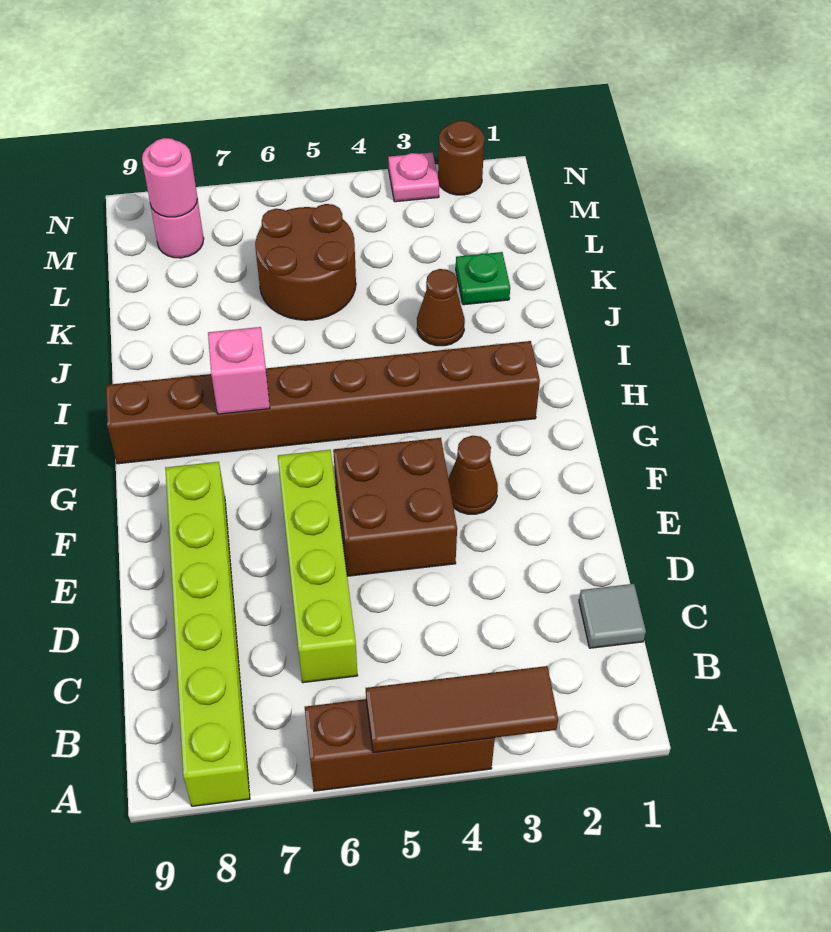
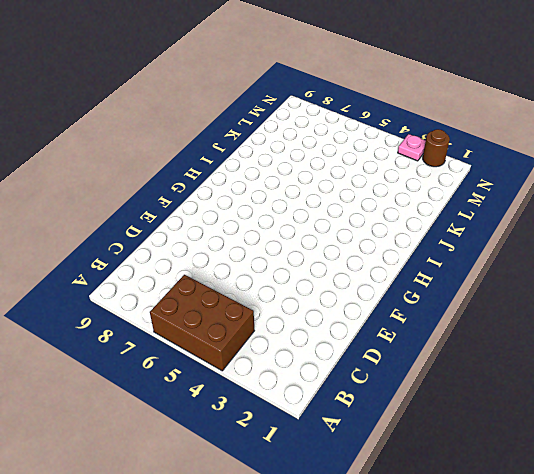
brown brick A4:B6 level 1 -> brown brick A4:A6 level 1
none -> lime brick A8:F8 level 1
none -> grey tile C1 level 1
none -> lime brick C6:F6 level 1

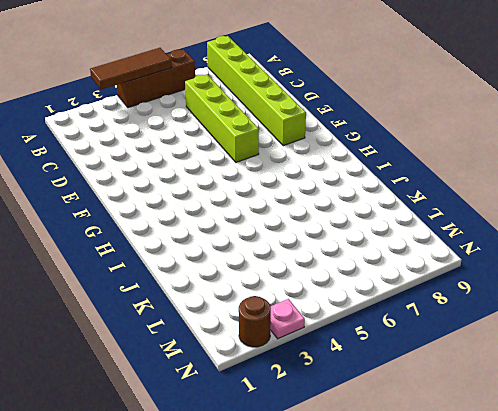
none -> grey tile C1 level 1
none -> brown brick E4:F5 level 1
none -> brown cone F3 level 1

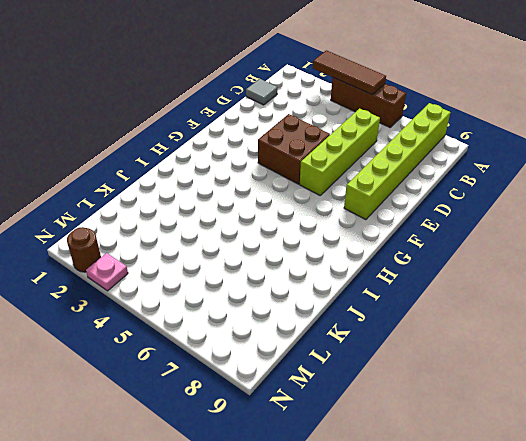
none -> brown cone F3 level 1
none -> brown brick H2:H9 level 1
none -> brown cone J3 level 1

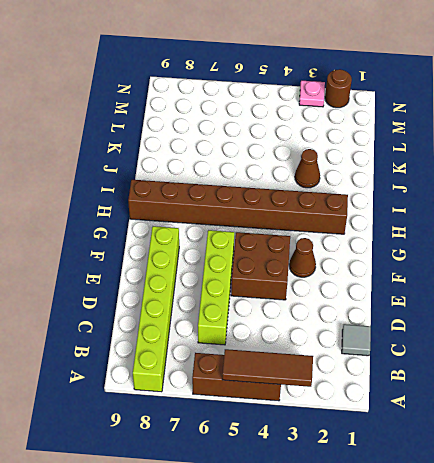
none -> green plate K2 level 1
none -> brown round brick K5:L6 level 1
none -> pink round brick M8 level 1

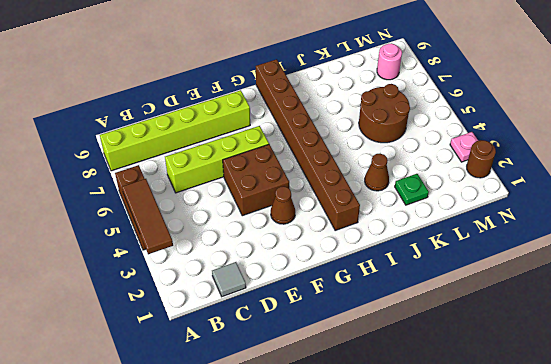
none -> pink brick H7 level 2
none -> pink round brick M8 level 2

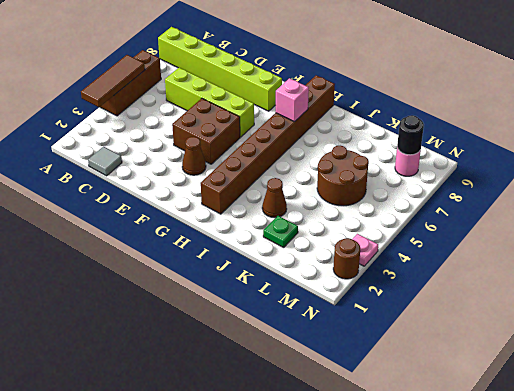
black round brick M8 level 2 -> pink round brick M8 level 2

